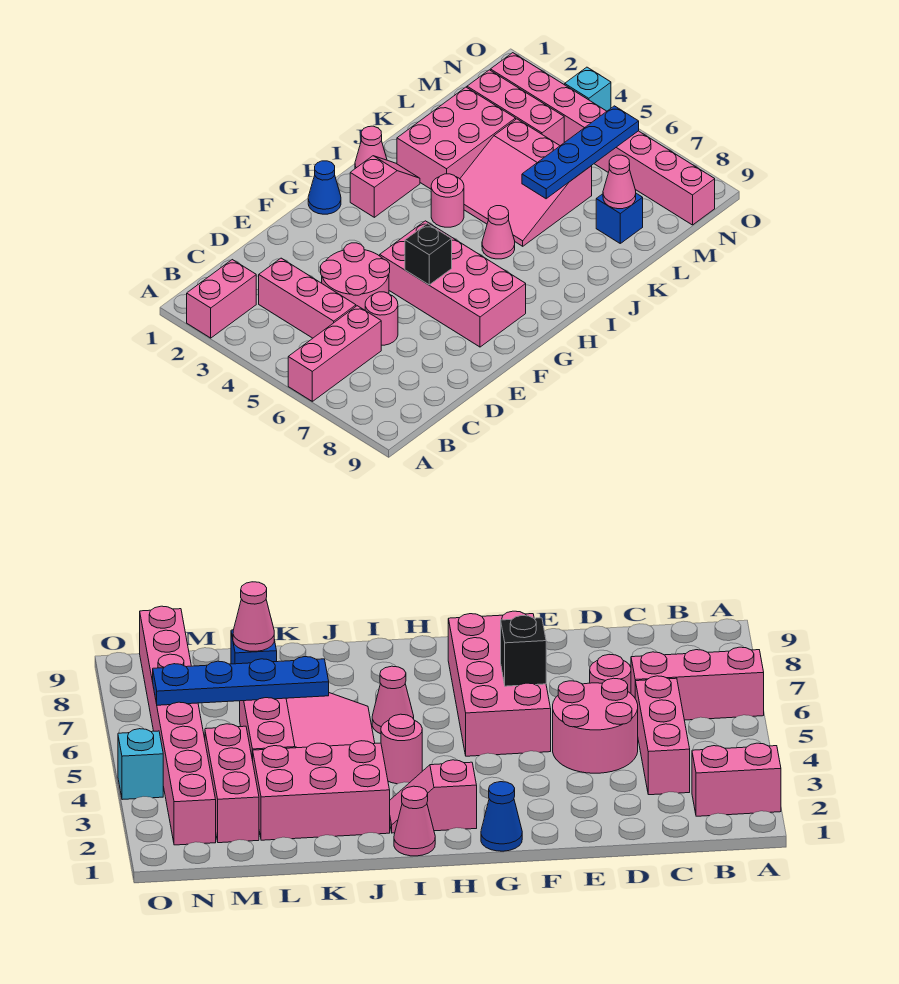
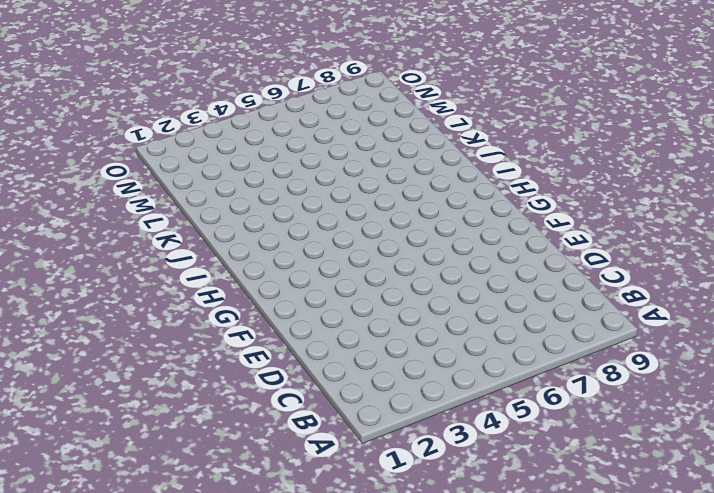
none -> pink brick A2:B2 level 1
none -> pink brick A6:C6 level 1
none -> pink brick C3:C5 level 1

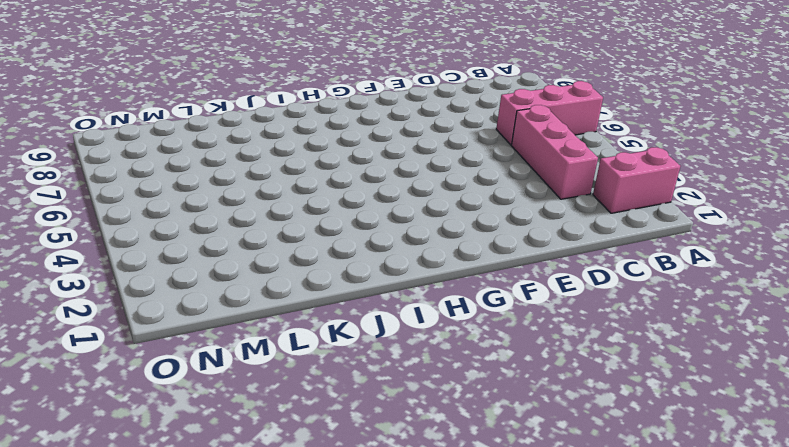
none -> pink round brick D4:E5 level 1
none -> pink round brick D6 level 1
none -> pink brick F5:G8 level 1

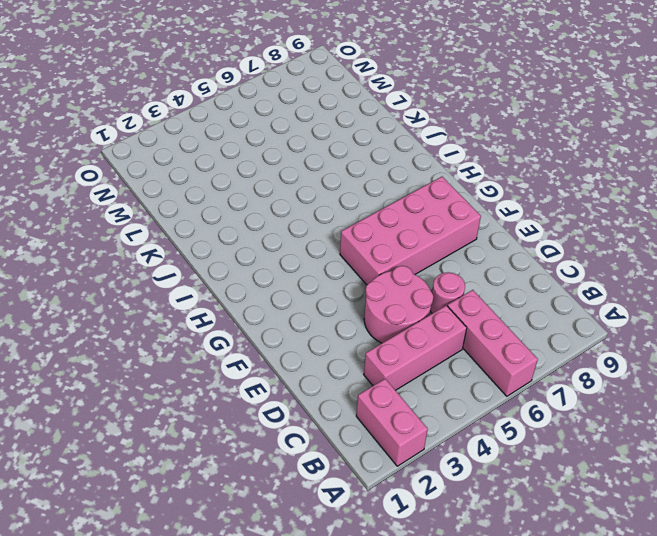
none -> blue cone G1 level 1
none -> pink slope H2:I2 level 1 top H
none -> pink cone I1 level 1

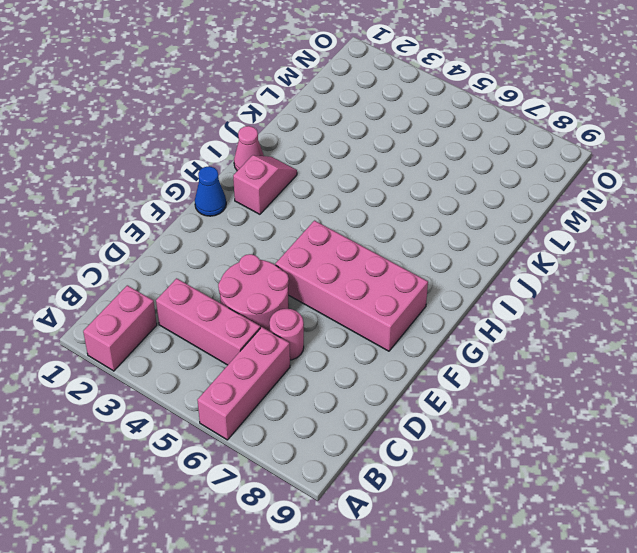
none -> pink round brick I4 level 1
none -> pink cone I6 level 1
none -> pink brick J2:L3 level 1

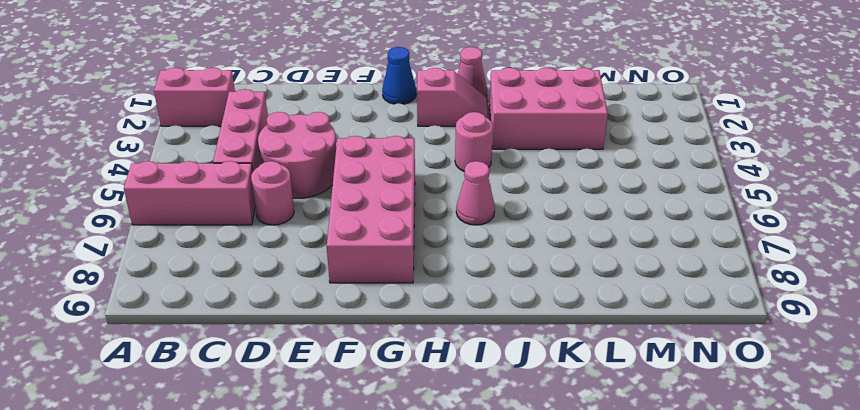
none -> pink slope J4:L6 level 1 top L
none -> blue brick L8 level 1
none -> pink brick M2:M4 level 1

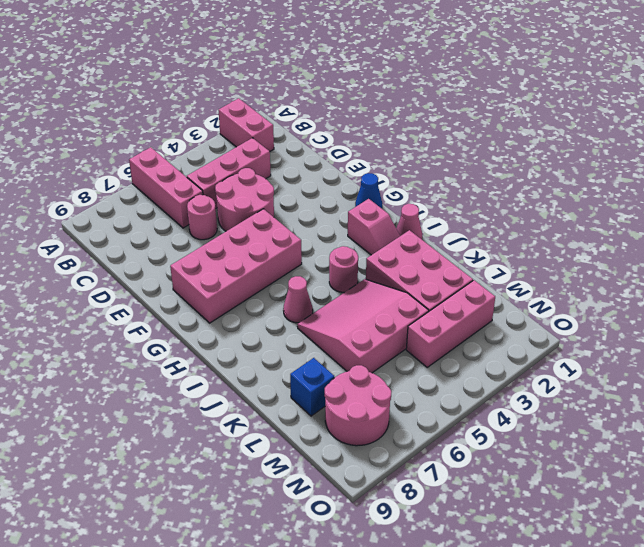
pink round brick M7:N8 level 1 -> pink brick N2:N9 level 1
none -> cyan brick O4 level 1
none -> black brick F6 level 2
none -> blue plate K6:N6 level 2

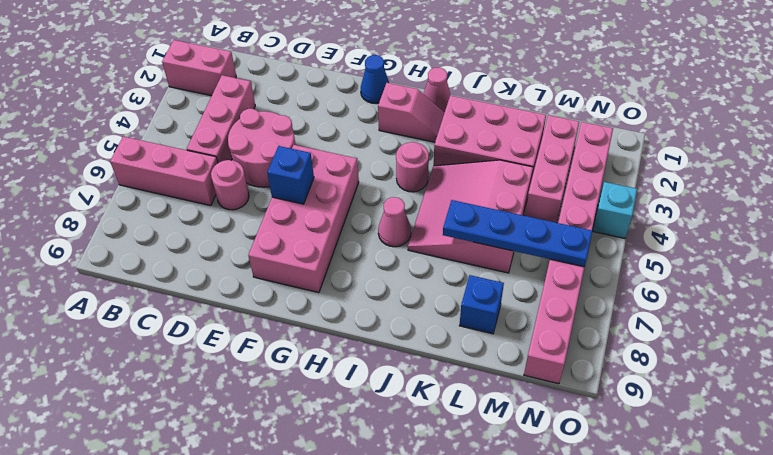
blue brick F6 level 2 -> black brick F6 level 2
none -> pink cone L8 level 2

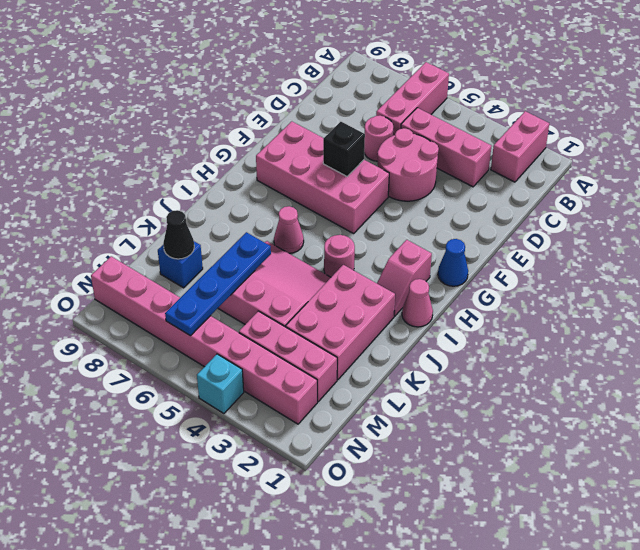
black cone L8 level 2 -> pink cone L8 level 2

